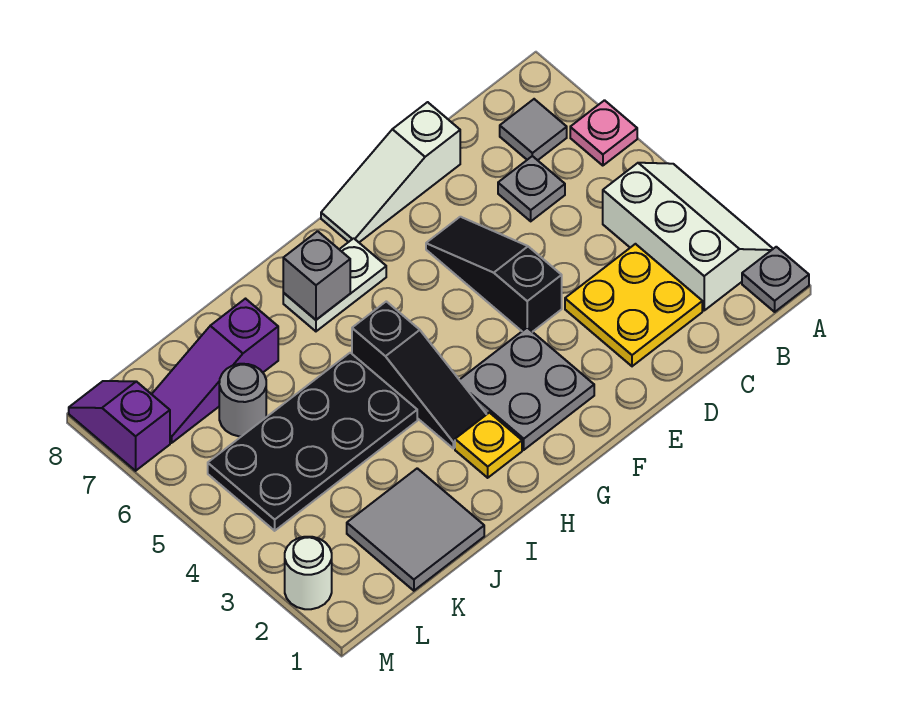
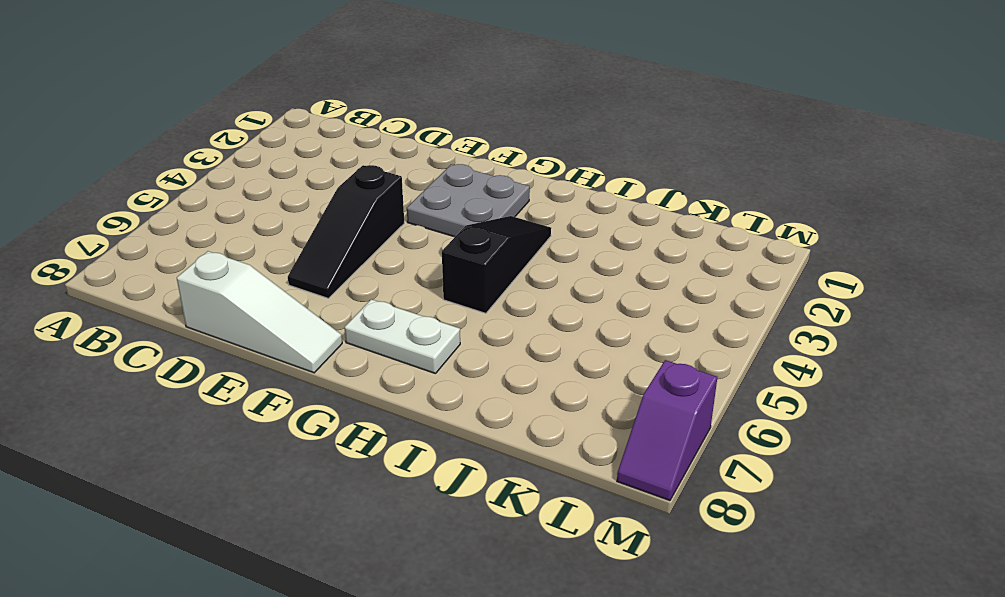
none -> grey plate A1 level 1
none -> white slope A2:B4 level 1 top B
none -> pink plate A6 level 1

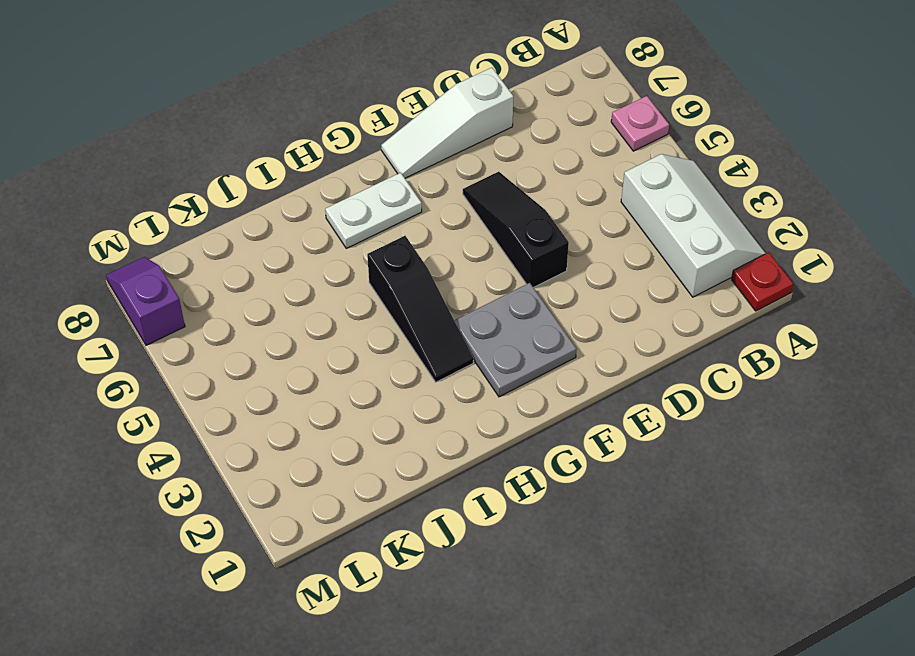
red plate A1 level 1 -> grey plate A1 level 1
none -> grey tile B7 level 1
none -> yellow plate C2:D3 level 1
none -> grey plate C6 level 1

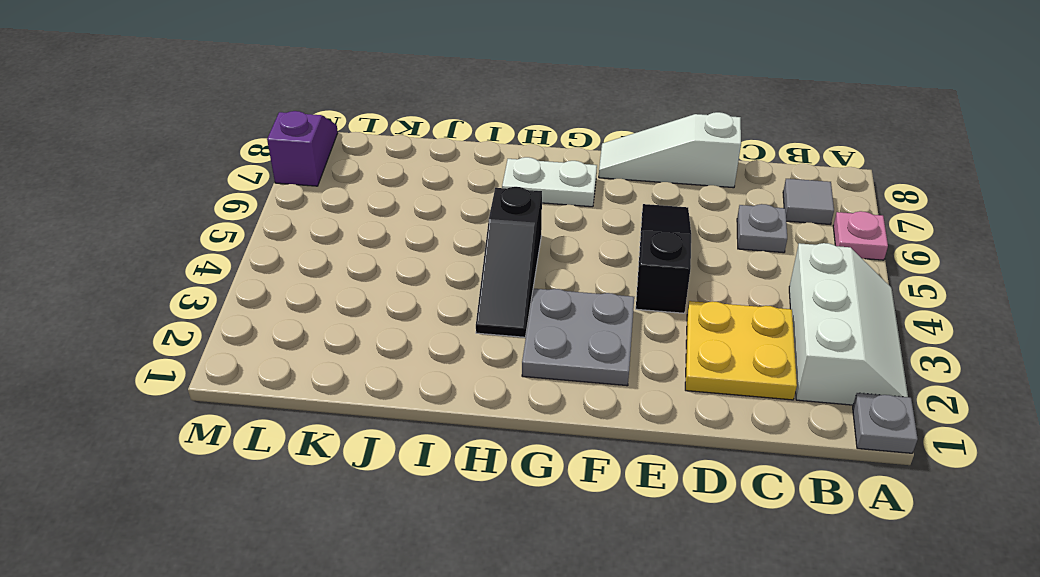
none -> yellow plate H2 level 1
none -> black plate I4:L5 level 1
none -> grey tile J1:K2 level 1

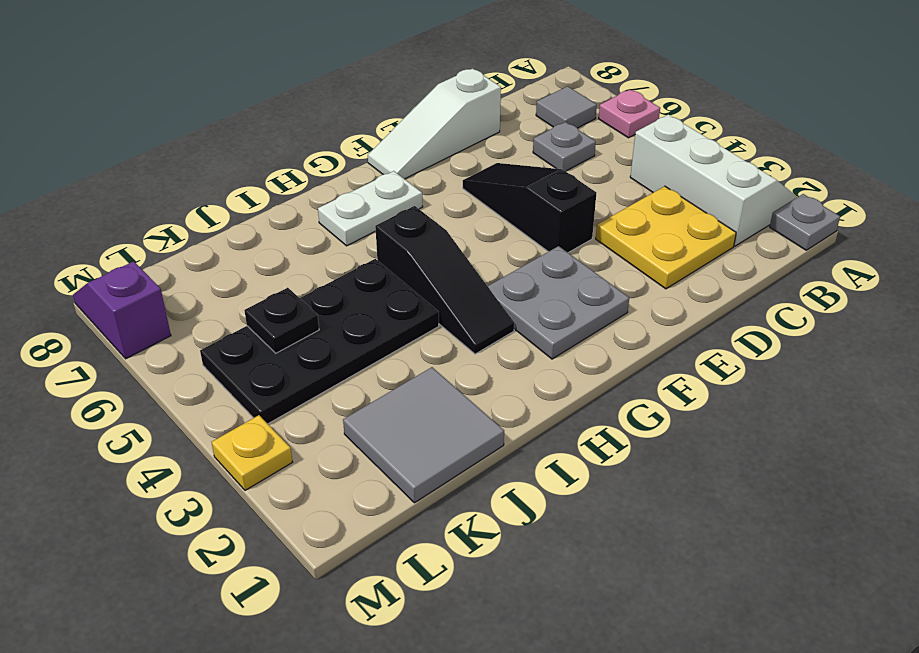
black plate K5 level 2 -> none
yellow plate M3 level 1 -> yellow plate H2 level 1
none -> purple slope J7:L7 level 1 top J
none -> grey round brick K6 level 1
none -> white round brick M2 level 1

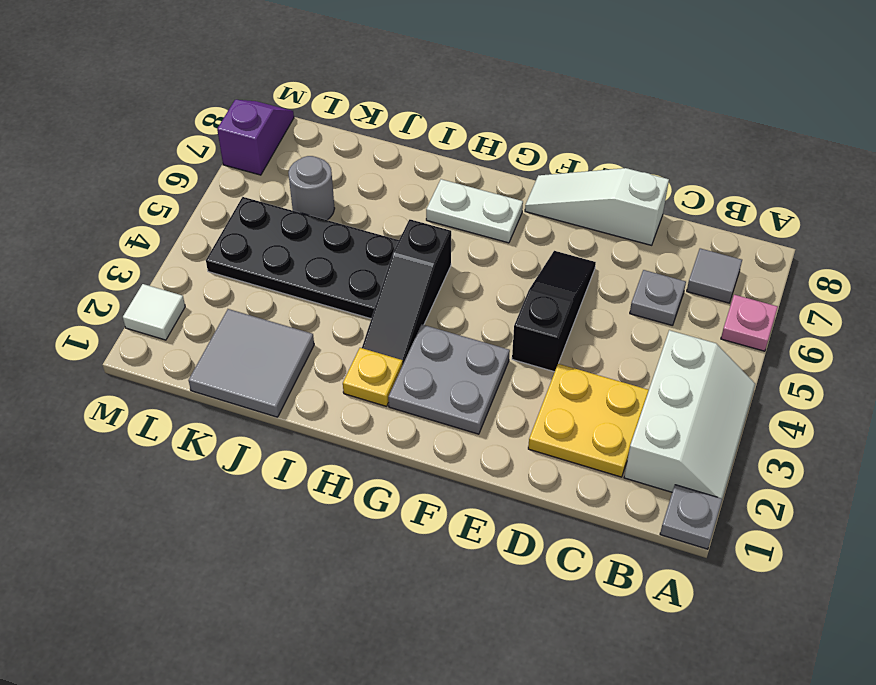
white tile M2 level 1 -> white round brick M2 level 1
none -> purple slope J7:L7 level 1 top J
none -> grey brick H7 level 2

